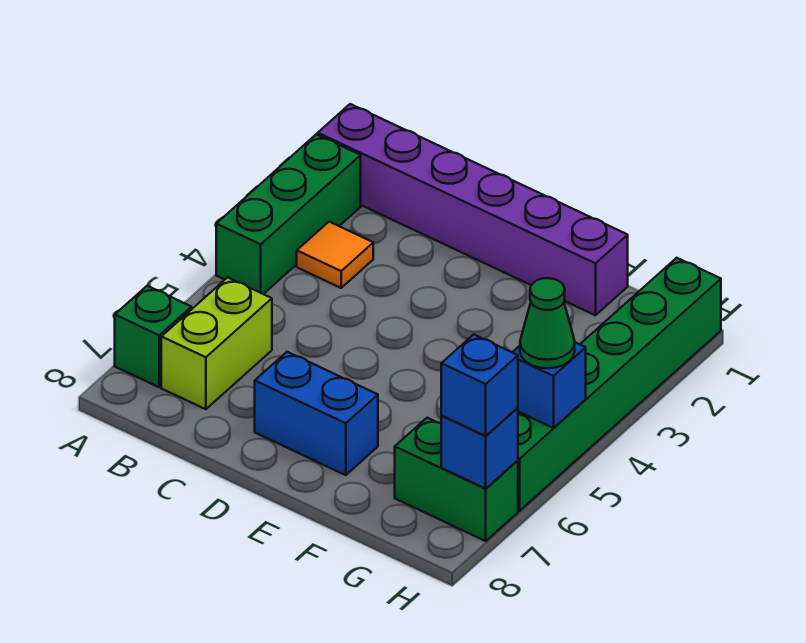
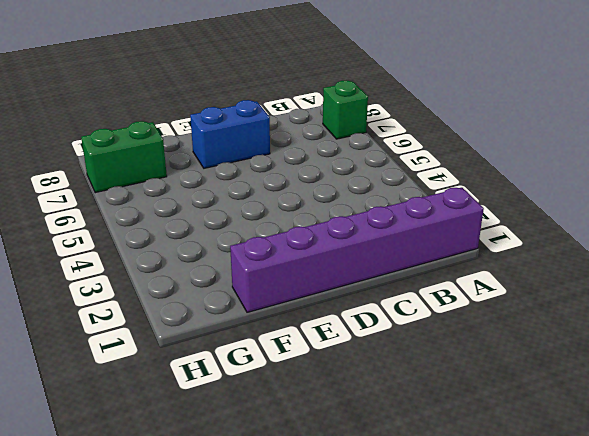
none -> green brick A2:A4 level 1
none -> orange tile B3 level 1
none -> lime brick B6:B7 level 1

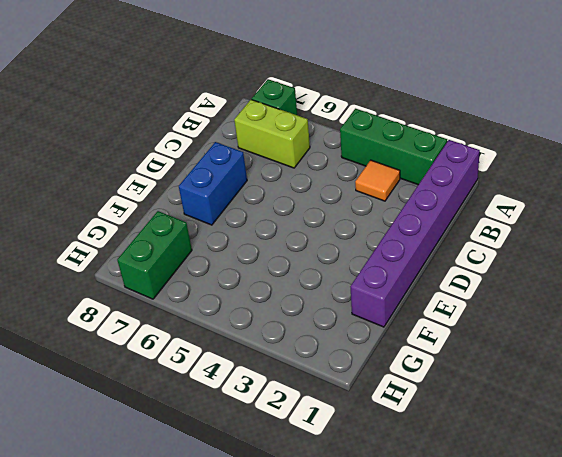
none -> green brick H1:H6 level 1
none -> blue brick H5 level 2
none -> blue brick H7 level 2

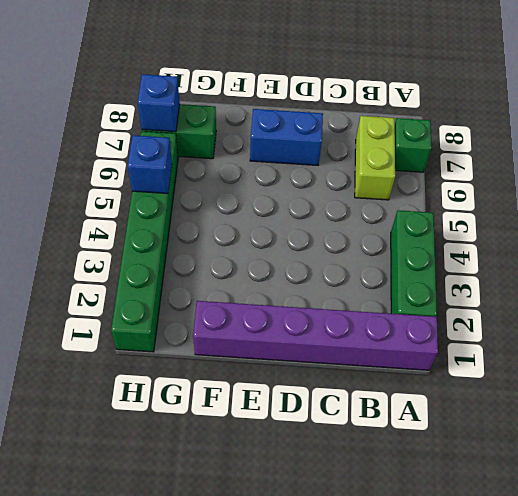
none -> orange tile B3 level 1
none -> green cone H5 level 3
none -> blue brick H7 level 3

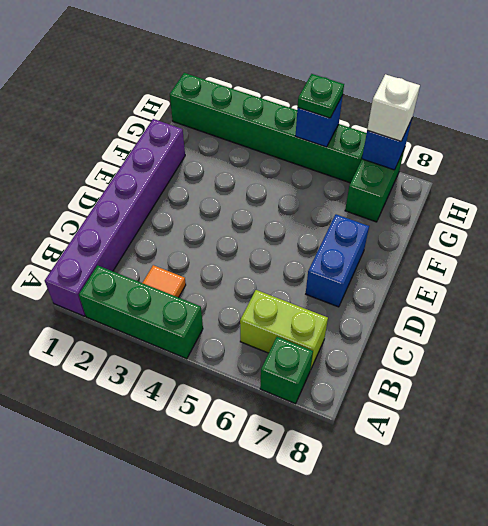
green plate H5 level 3 -> green cone H5 level 3
white brick H7 level 3 -> blue brick H7 level 3

